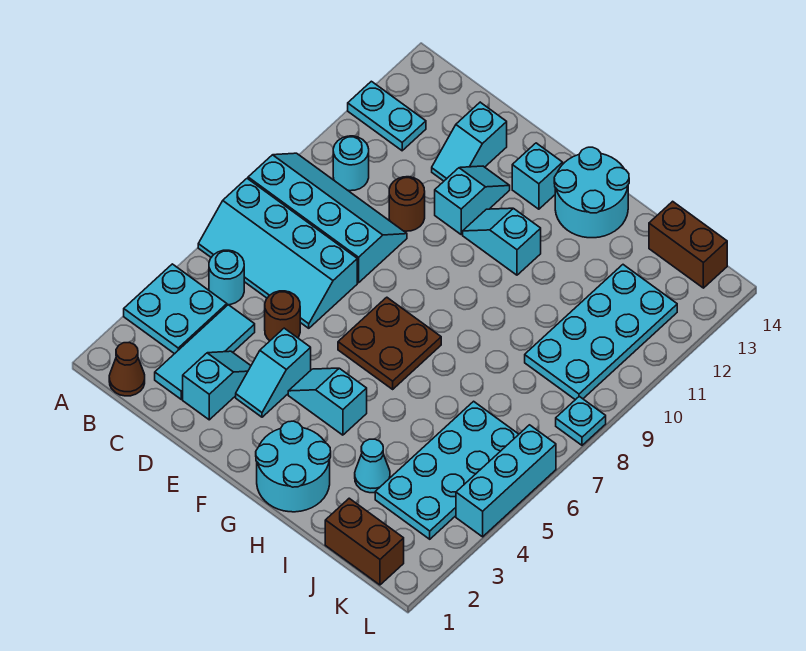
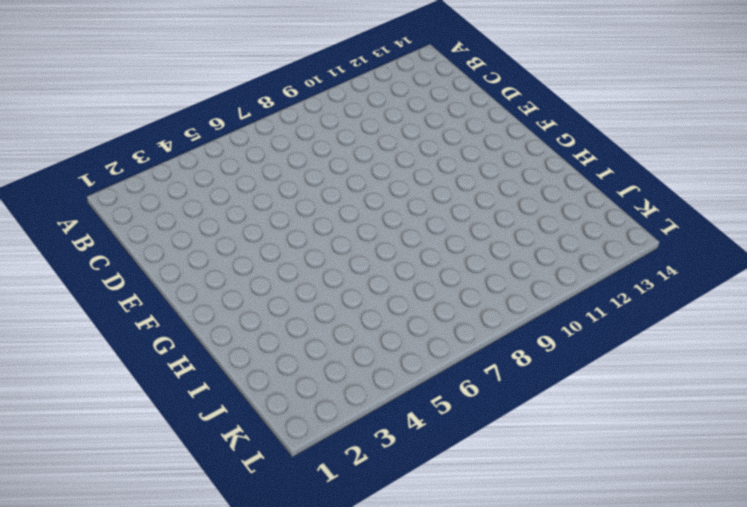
none -> cyan plate A3:B4 level 1
none -> cyan slope A6:D7 level 1 top 7
none -> cyan slope A8:D9 level 1 top 8

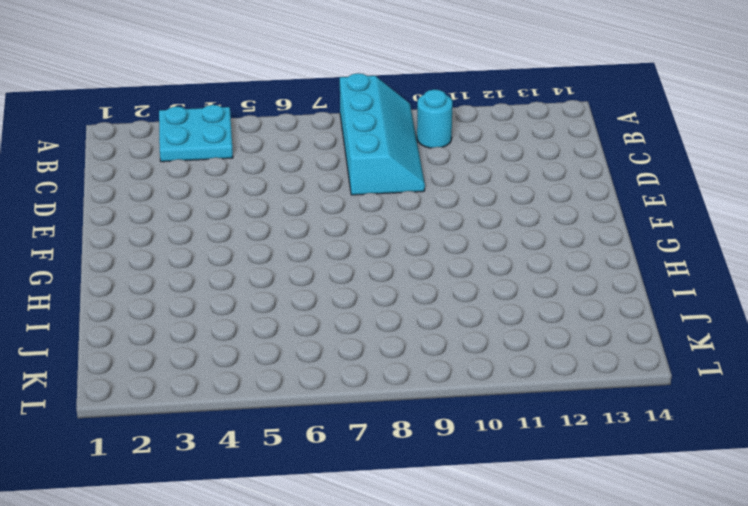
none -> cyan slope A6:D7 level 1 top 7
none -> cyan plate A12:B12 level 1
none -> brown cone B1 level 1

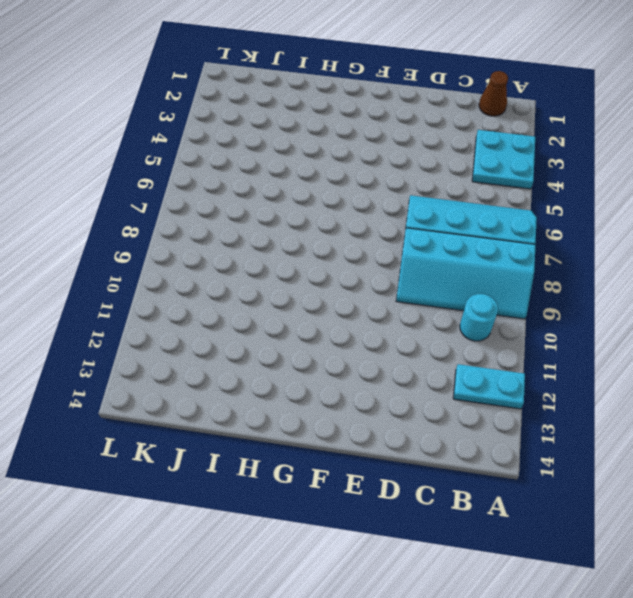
none -> cyan round brick B5 level 1
none -> cyan tile C2:C4 level 1
none -> cyan slope D2:D3 level 1 top 2

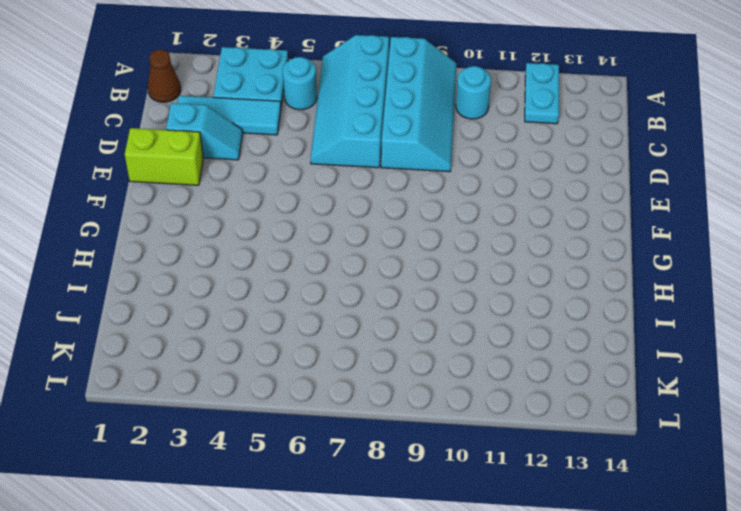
lime brick E1:E2 level 1 -> none
none -> brown round brick D5 level 1
none -> brown round brick D10 level 1
none -> cyan slope D12:D13 level 1 top 13

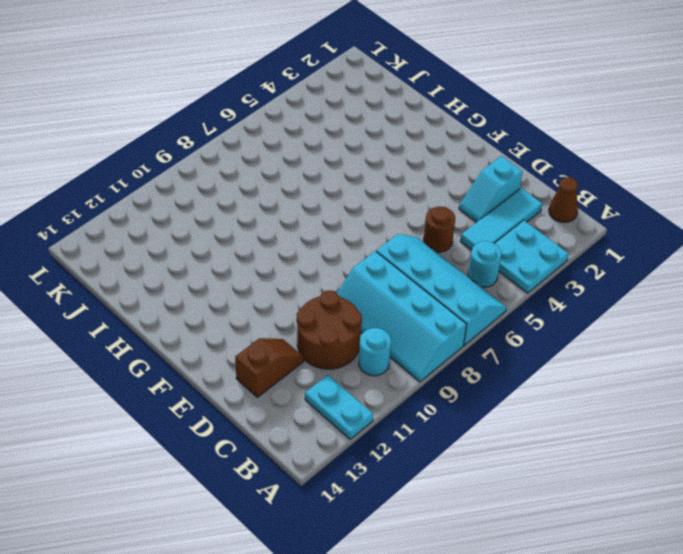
brown round brick C10:D11 level 1 -> brown round brick D10 level 1
brown slope D12:D13 level 1 top 13 -> cyan slope D12:D13 level 1 top 13
none -> cyan slope E3:E4 level 1 top 4
none -> cyan slope E11:E12 level 1 top 11
none -> cyan slope F4:G4 level 1 top G

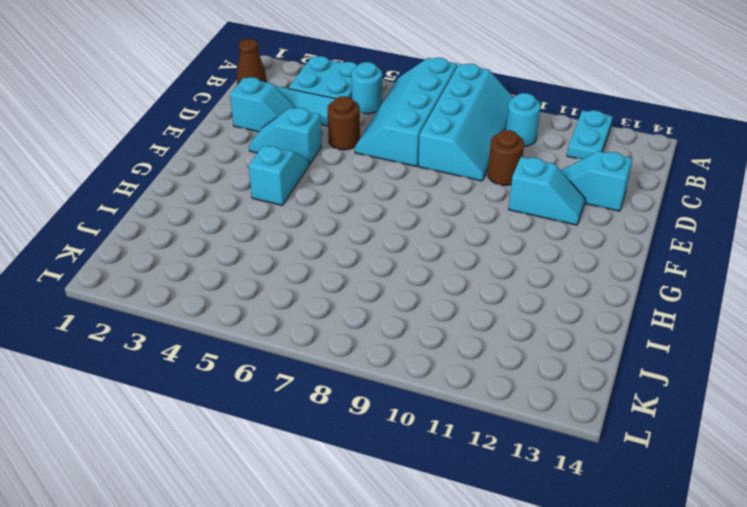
none -> brown plate F6:G7 level 1
none -> cyan slope F11:G11 level 1 top G
none -> cyan brick F13 level 1

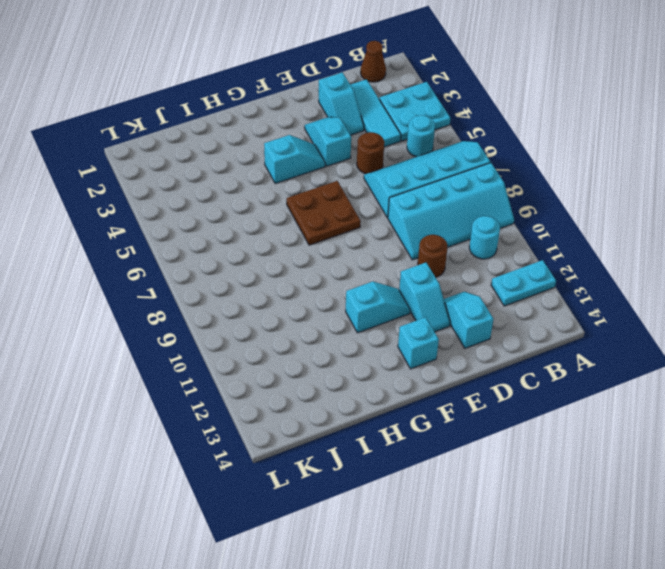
none -> cyan round brick G1:H2 level 1
none -> cyan round brick G13:H14 level 1
none -> cyan cone I3 level 1

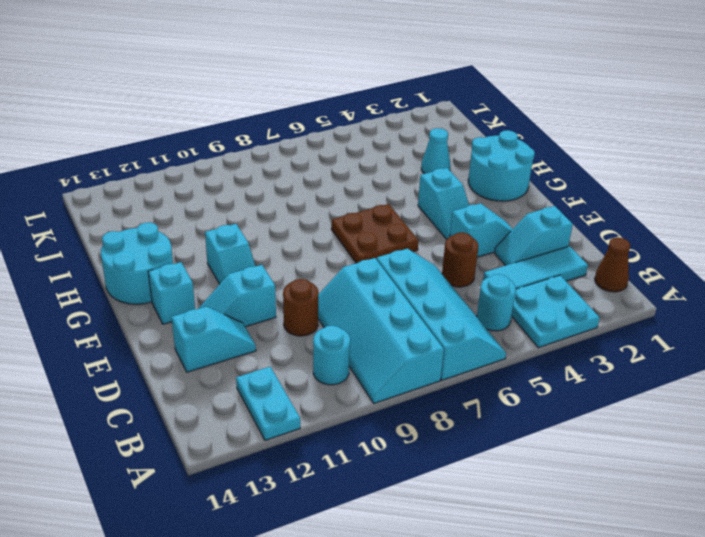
none -> brown brick J1:K1 level 1
none -> cyan plate J3:K6 level 1
none -> cyan plate J9:K12 level 1

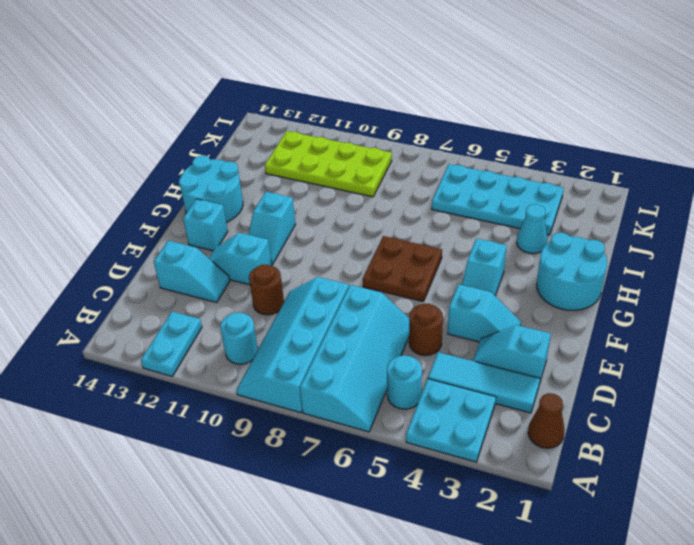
lime plate J9:K12 level 1 -> cyan plate J9:K12 level 1
none -> brown brick J1:K1 level 1
none -> brown brick J14:K14 level 1
none -> cyan brick L4:L6 level 1

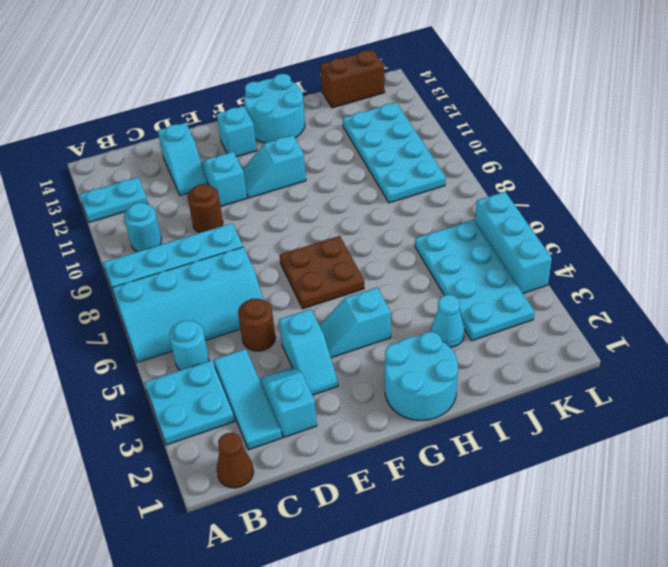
none -> brown brick J1:K1 level 1
none -> cyan plate L8 level 1

